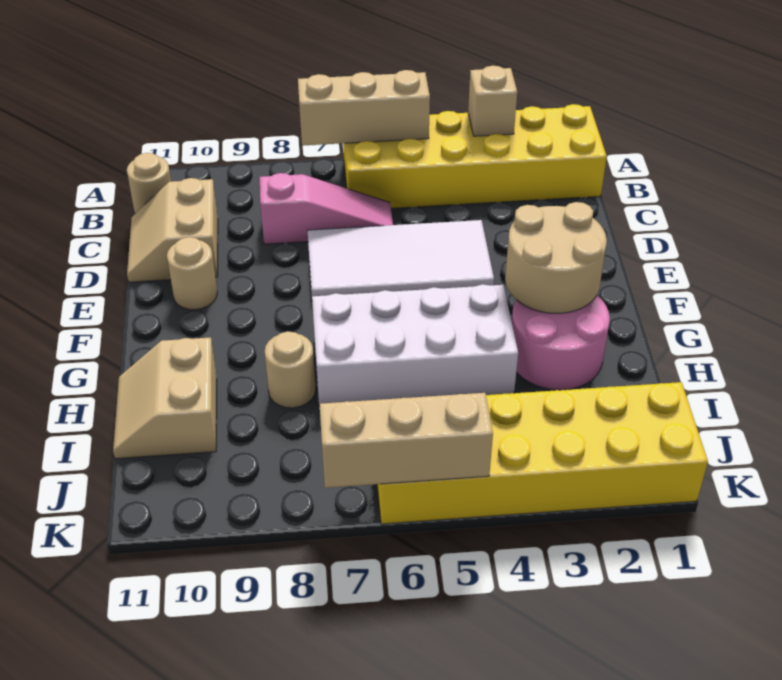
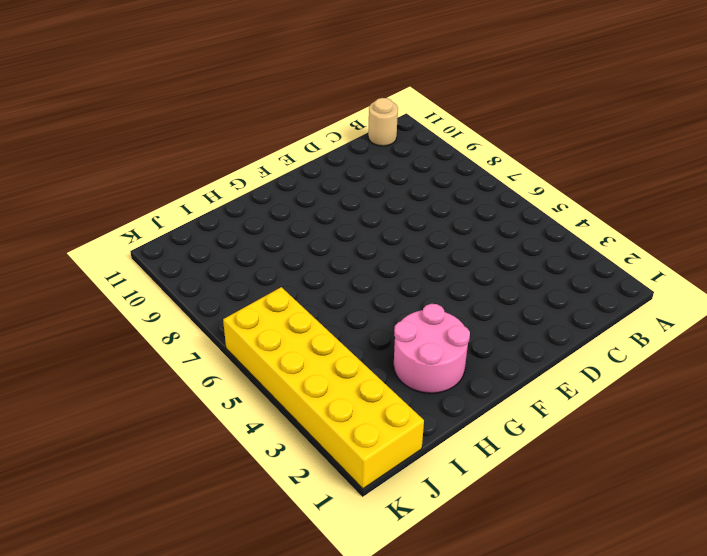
none -> yellow brick A1:B6 level 1
none -> pink slope C6:C8 level 1 top 8
none -> tan slope C10:D11 level 1 top 10

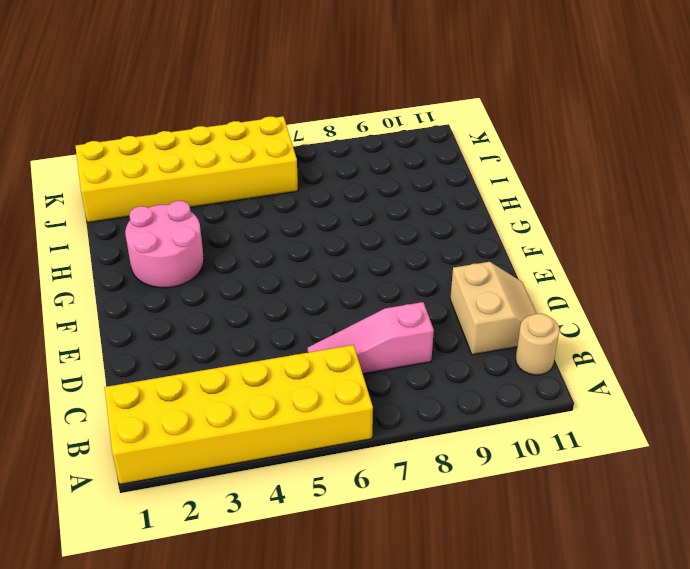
none -> white tile D4:E7 level 1
none -> tan round brick E10 level 1
none -> white brick G4:H7 level 1

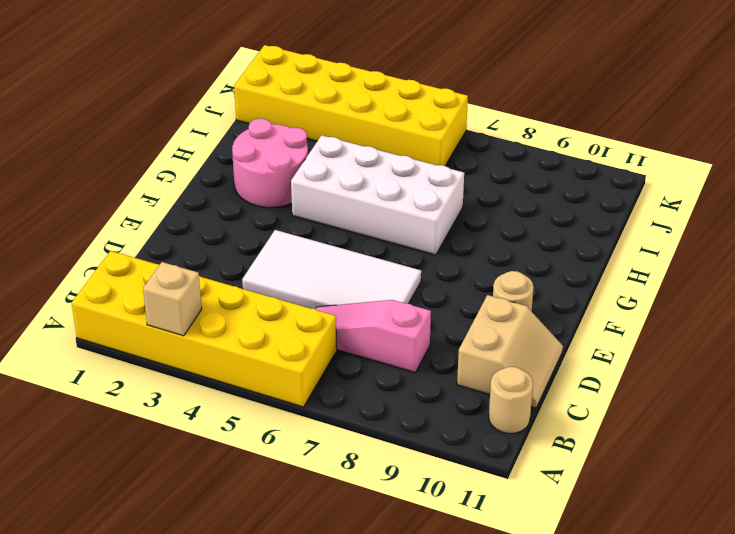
none -> tan round brick H8 level 1
none -> tan slope H10:I11 level 1 top 10
none -> tan brick A5:A7 level 2

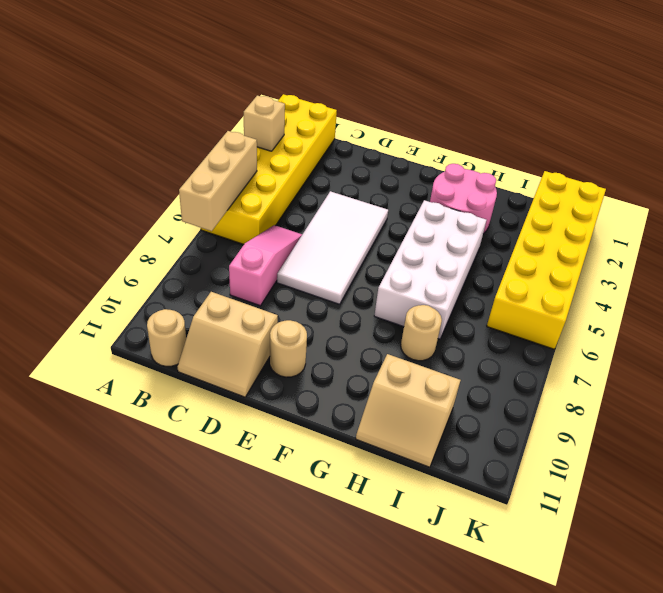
none -> tan round brick F2:G3 level 2
none -> tan brick K5:K7 level 2

